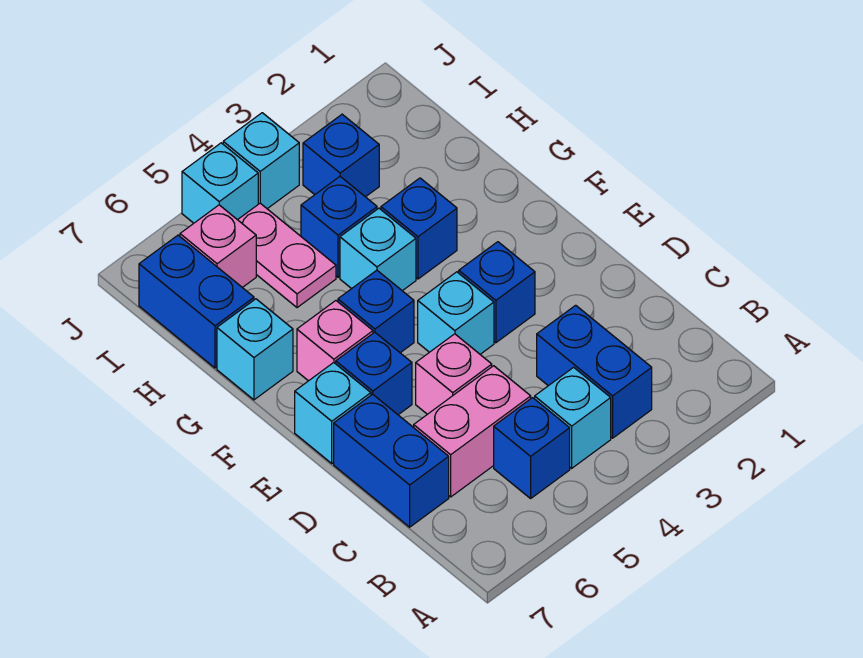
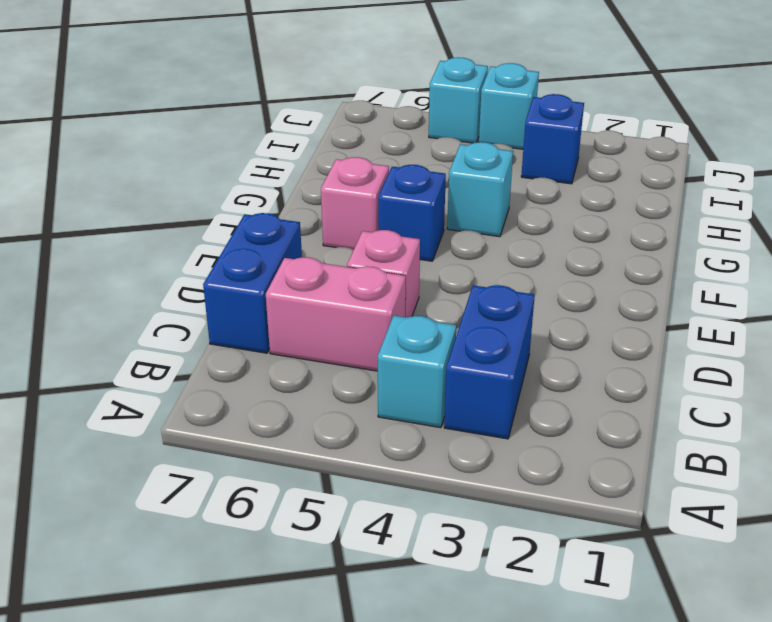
none -> blue brick B5 level 1
none -> blue brick E3 level 1
none -> cyan brick E4 level 1

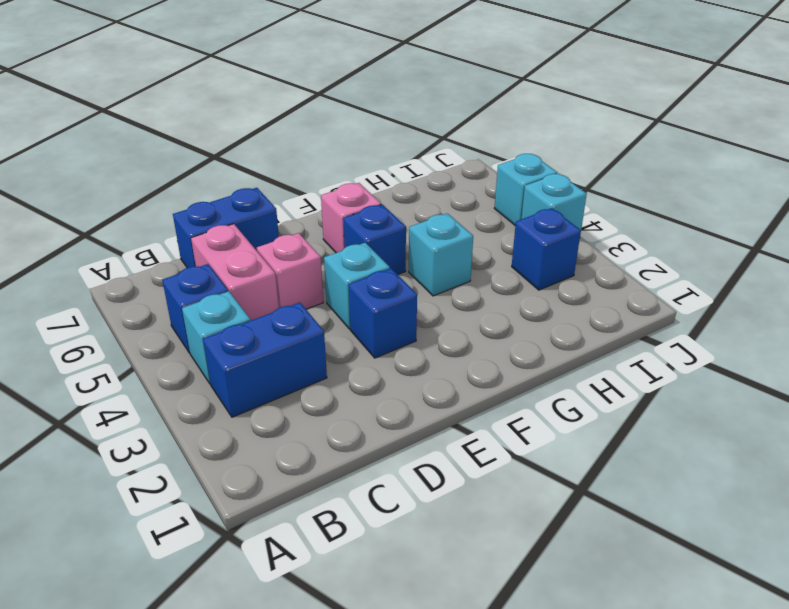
none -> blue brick E6 level 1
none -> cyan brick E7 level 1
none -> blue brick G3 level 1

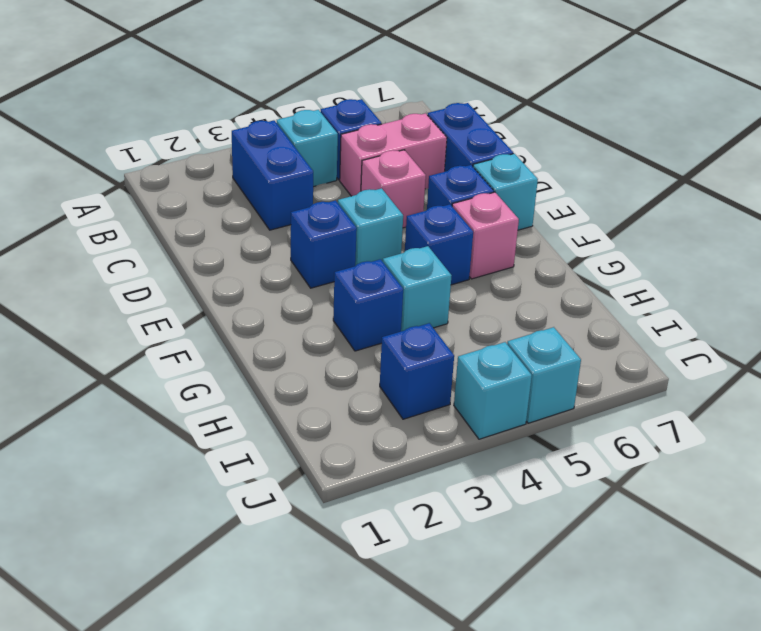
none -> cyan brick G7 level 1
none -> blue brick H4 level 1
none -> pink plate H5:I5 level 1

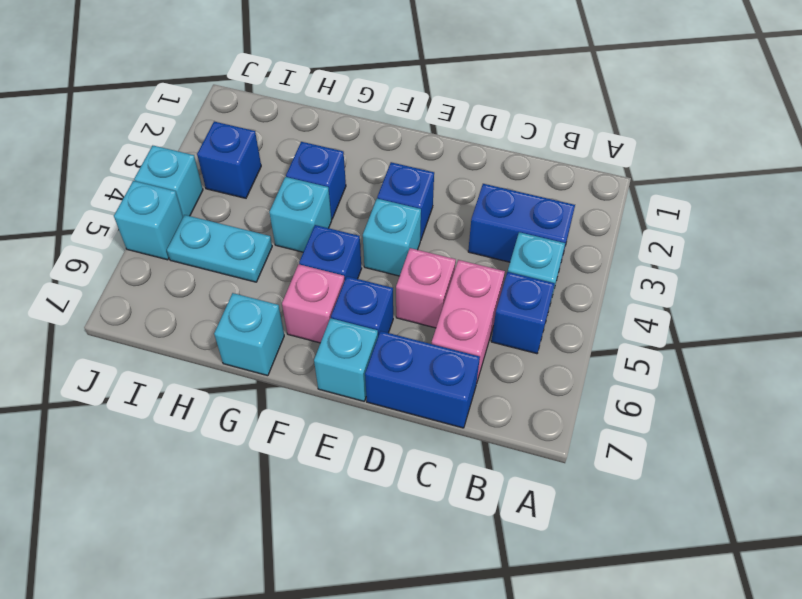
cyan plate H5:I5 level 1 -> pink plate H5:I5 level 1
none -> blue brick H4 level 1
none -> blue brick H7:I7 level 1
none -> pink brick I6 level 1

